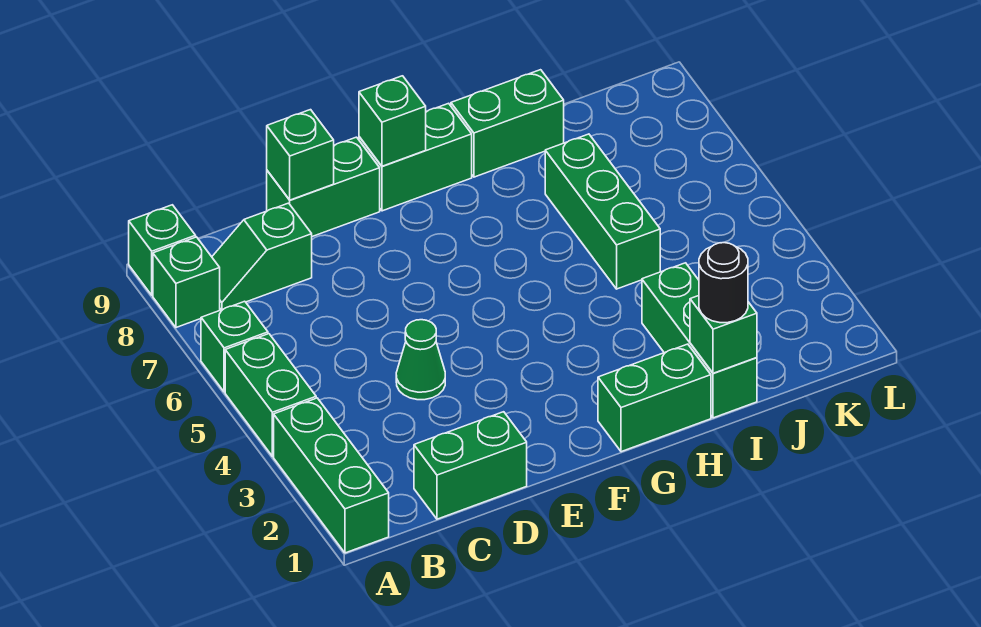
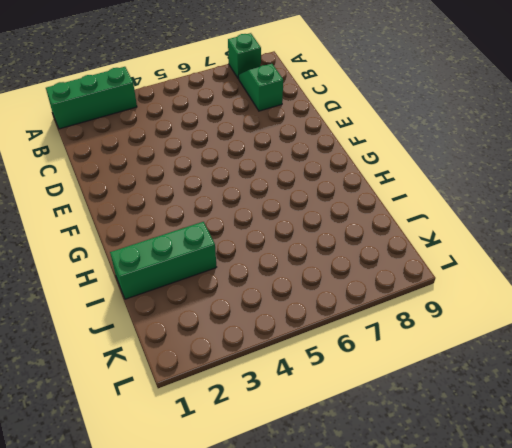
none -> green brick A4:A5 level 1
none -> green brick A6 level 1
none -> green brick A9 level 1

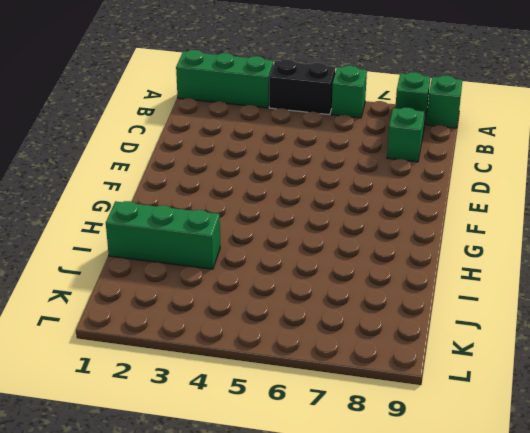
black brick A4:A5 level 1 -> green brick A4:A5 level 1
none -> green brick C1:D1 level 1
none -> green cone D4 level 1
none -> green brick D9:E9 level 1

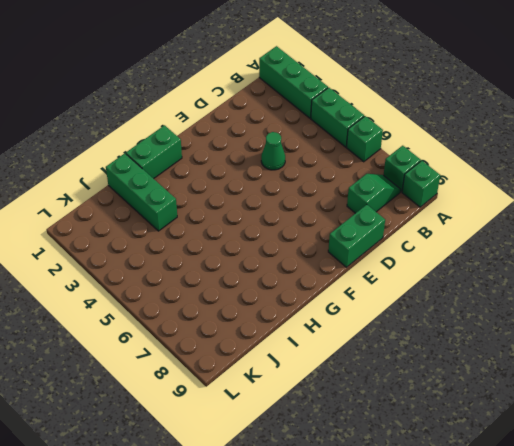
none -> green brick C1:D1 level 1
none -> green brick F9:G9 level 1
none -> green brick H9:I9 level 1

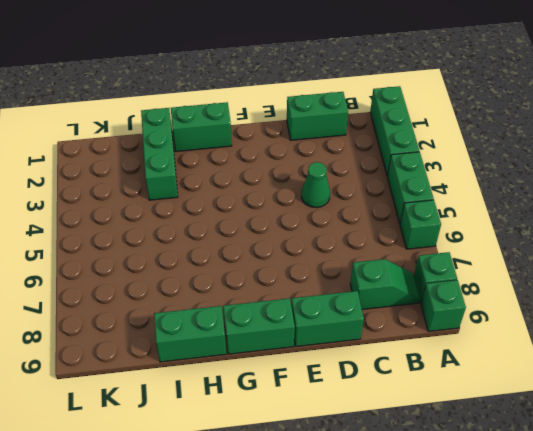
none -> green brick I5:I7 level 1
none -> green brick D9 level 2
none -> green brick F9 level 2

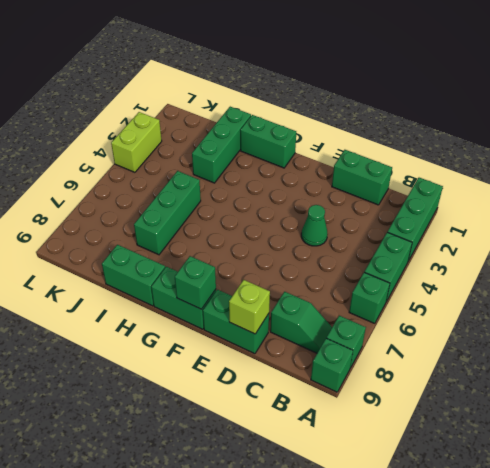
lime brick D9 level 2 -> green brick D9 level 2
lime brick L3:L4 level 1 -> none
none -> green brick I1 level 2
none -> black round brick I1 level 3

